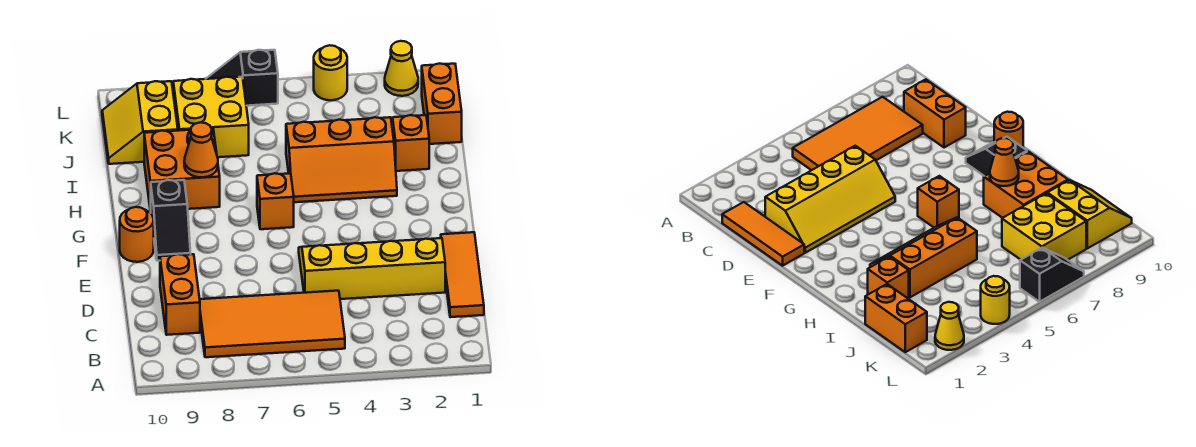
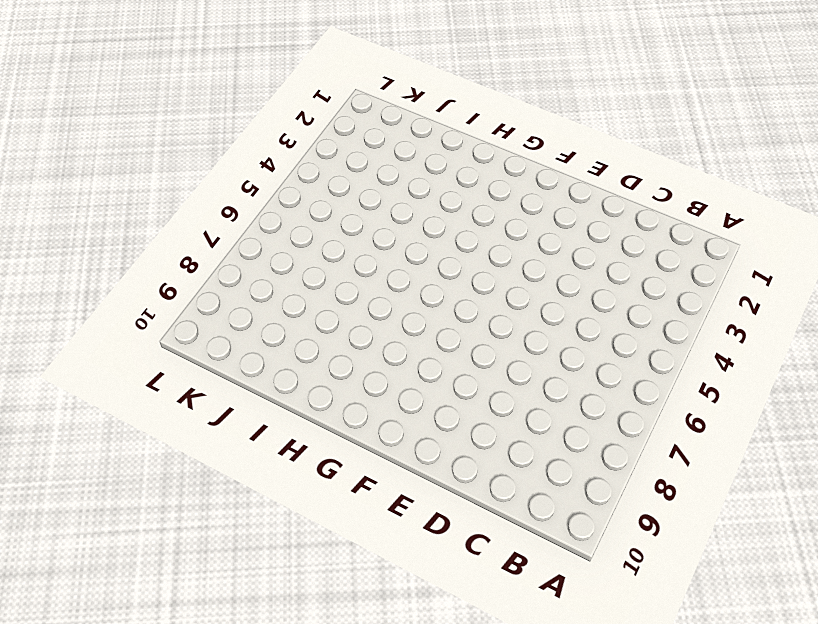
none -> orange tile B5:C8 level 1
none -> orange tile C1:E1 level 1
none -> orange brick C9:D9 level 1

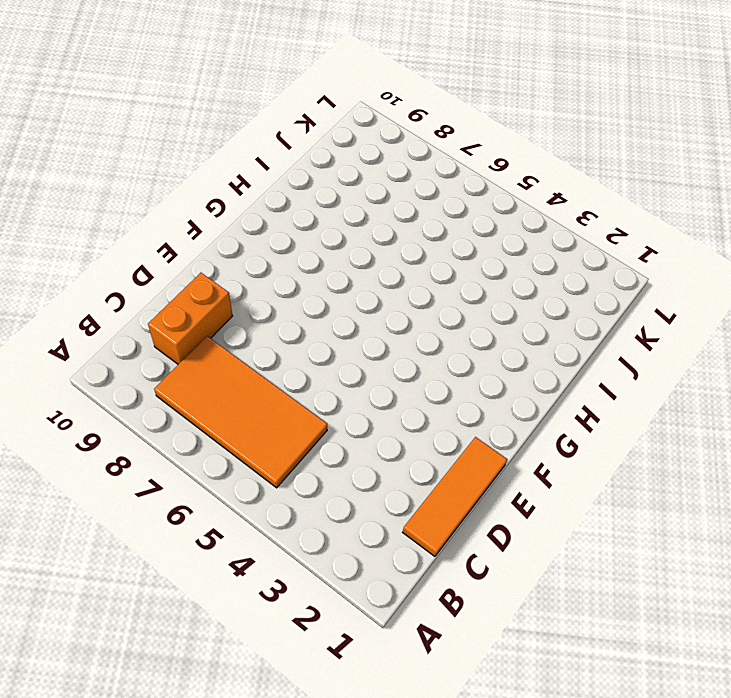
none -> yellow slope D2:E5 level 1 top D
none -> black slope F9:G9 level 1 top G
none -> orange round brick F10 level 1

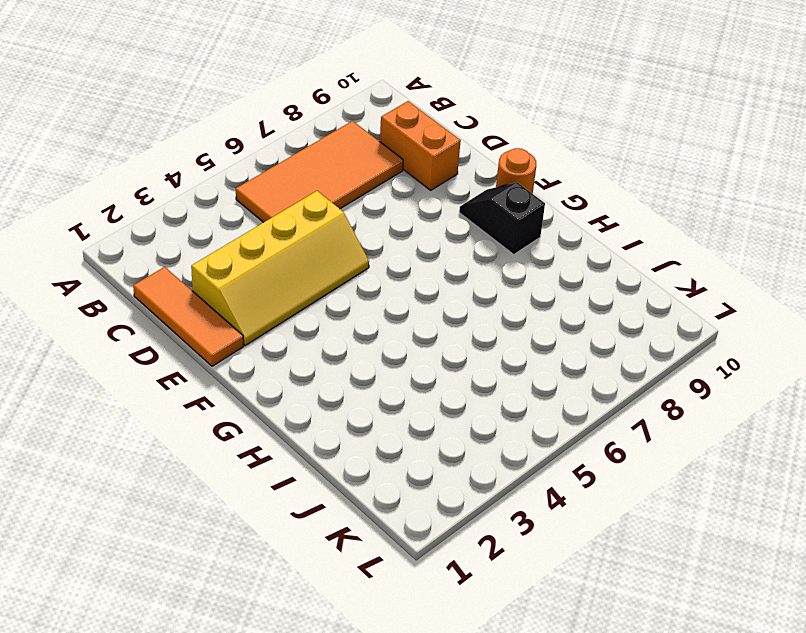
none -> orange brick G6 level 1
none -> orange slope H3:I5 level 1 top I
none -> orange brick H8:I9 level 1

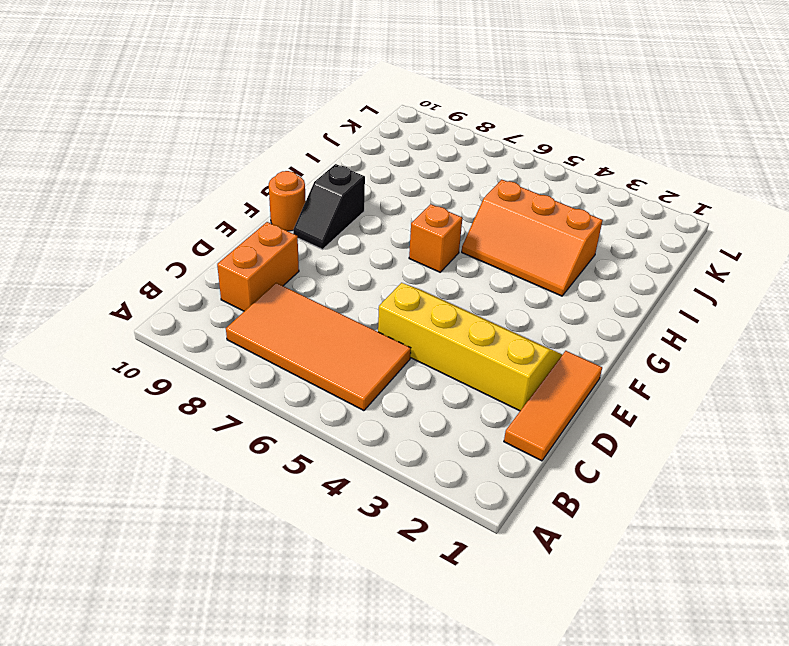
none -> orange brick H8:I9 level 1
none -> orange brick I2 level 1
none -> orange brick J1:K1 level 1

